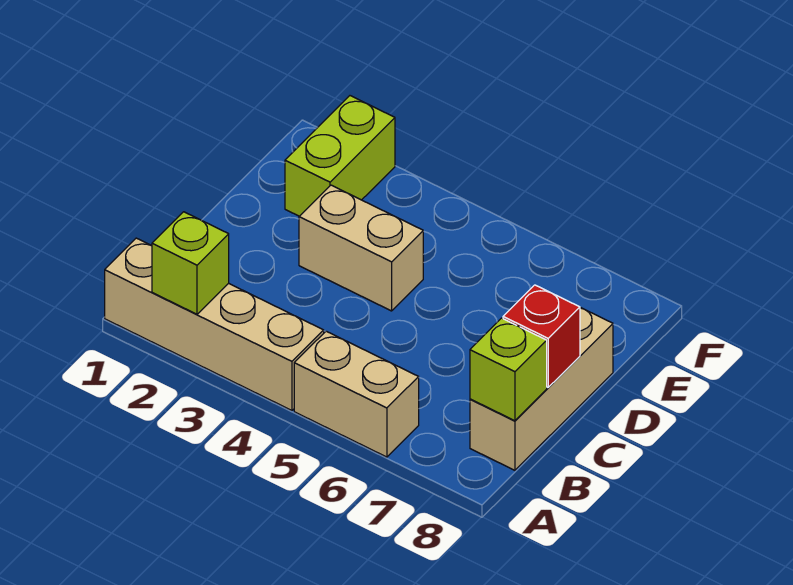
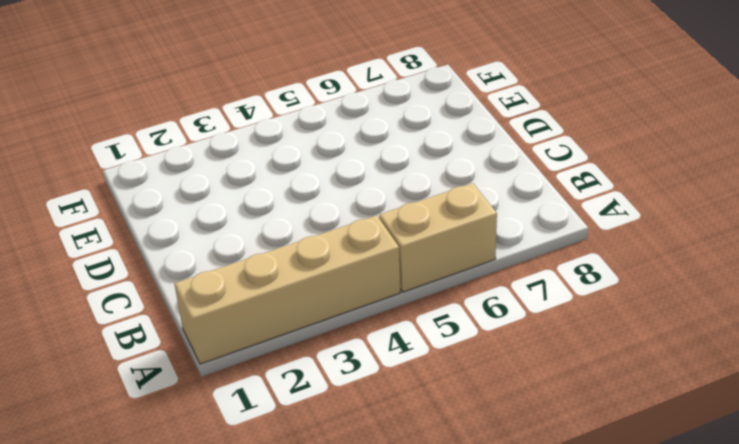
none -> tan brick B8:D8 level 1
none -> tan brick D3:D4 level 1

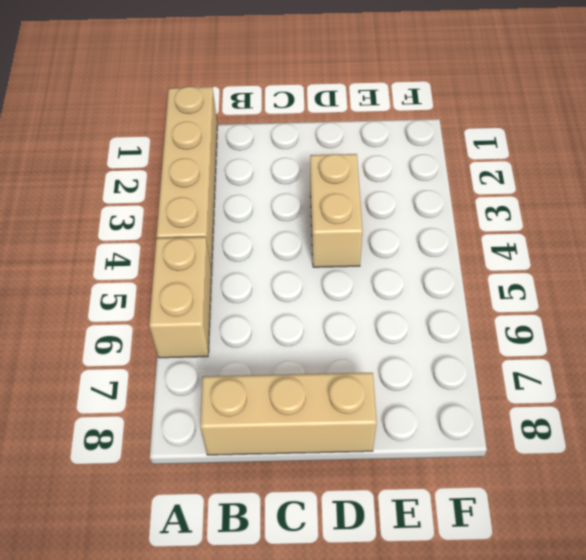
none -> lime brick E2:F2 level 1
none -> lime brick A2 level 2

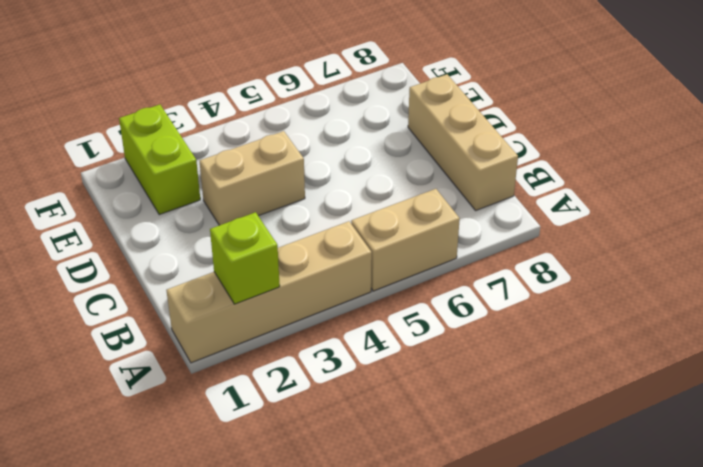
none -> lime brick B8 level 2
none -> red brick C8 level 2

